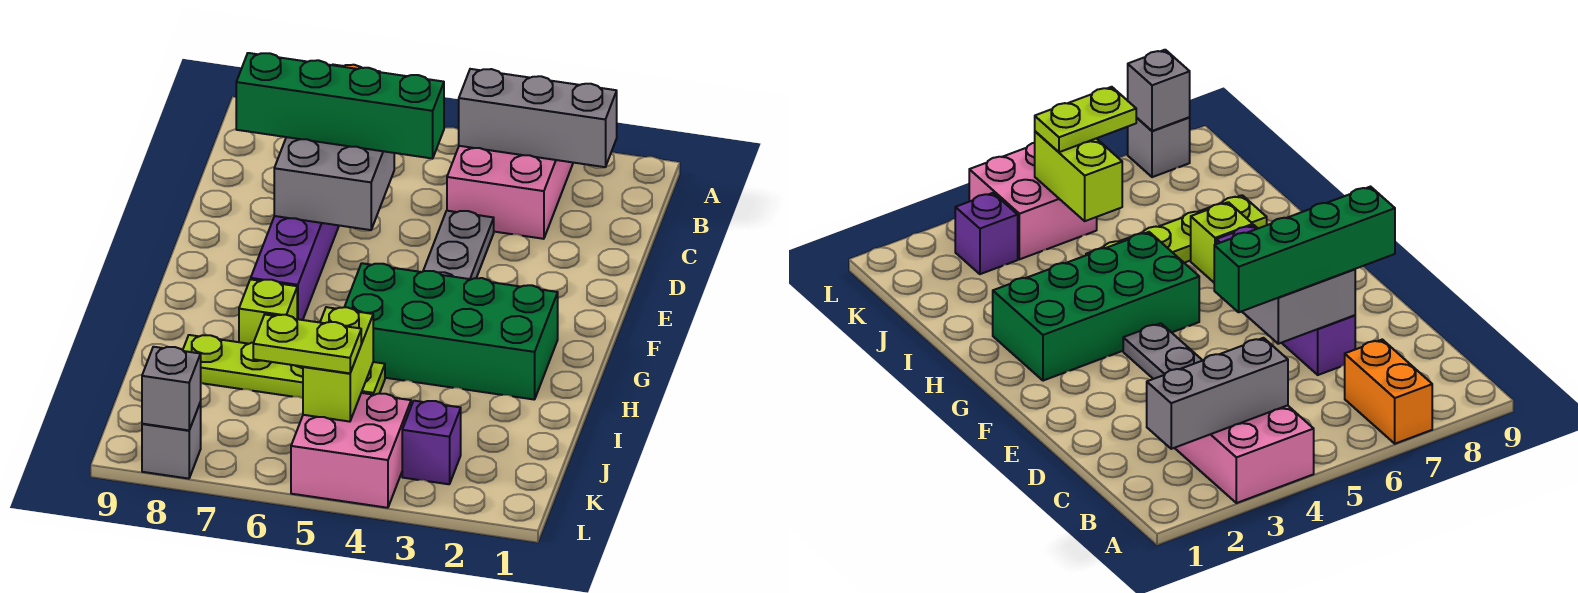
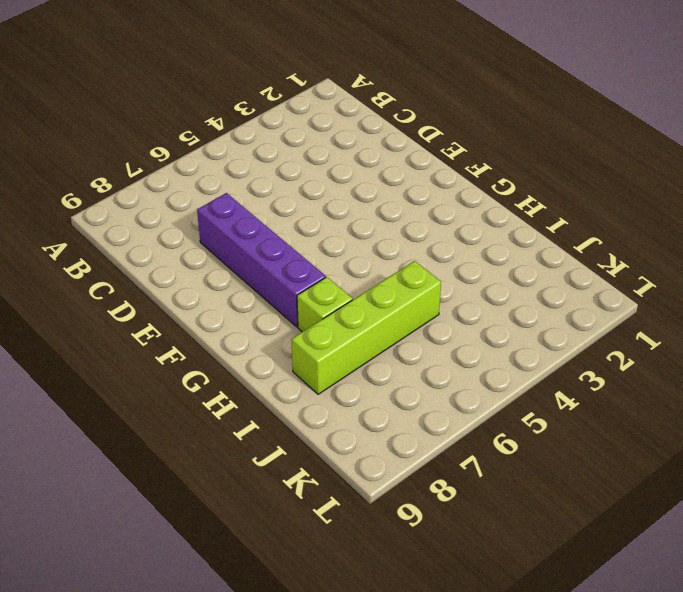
lime brick I5:I8 level 1 -> lime plate I5:I8 level 1
none -> pink brick A3:C4 level 1
none -> orange brick A7:B7 level 1
none -> grey plate D4:F4 level 1

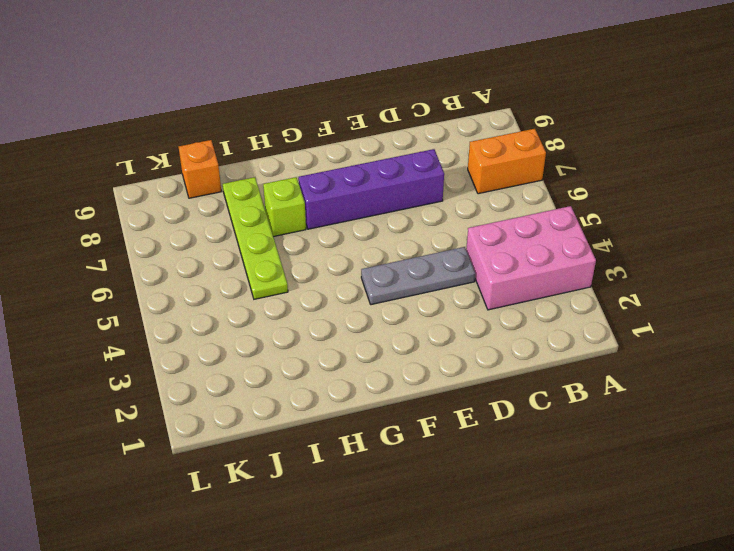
orange brick J9 level 1 -> none
none -> green brick G2:H5 level 1
none -> purple brick K3 level 1
none -> pink brick K4:L5 level 1

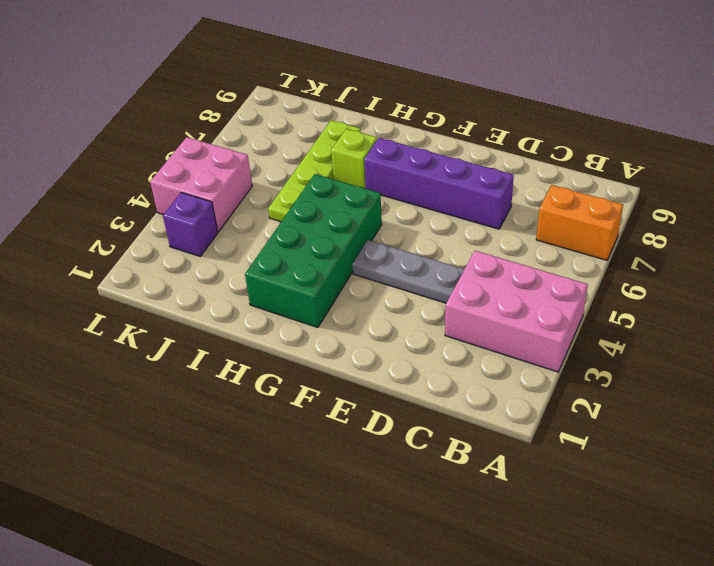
none -> grey brick L8 level 1
none -> grey brick B2:B4 level 2
none -> grey brick D6:E7 level 2

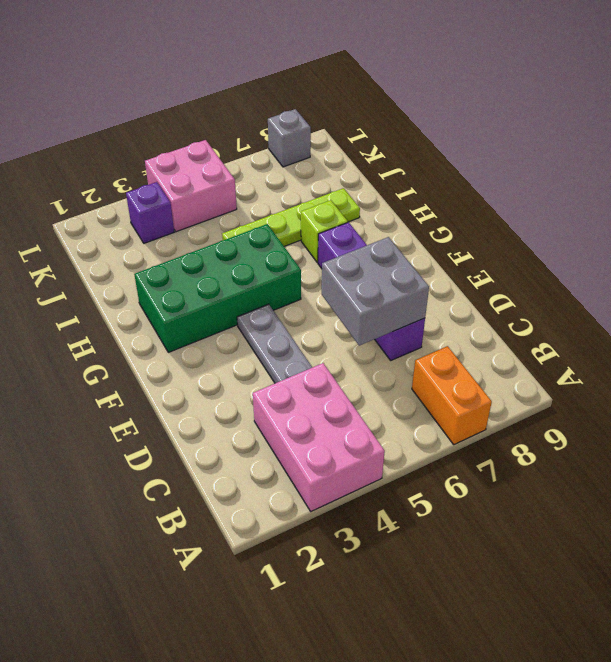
none -> grey brick B2:B4 level 2
none -> lime brick J5:K5 level 2
none -> grey brick L8 level 2

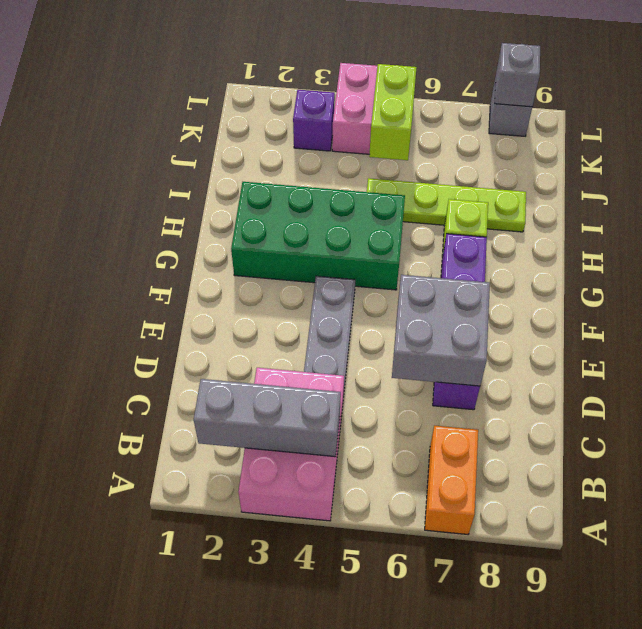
none -> green brick D5:D8 level 3
none -> lime plate K5:K6 level 3

